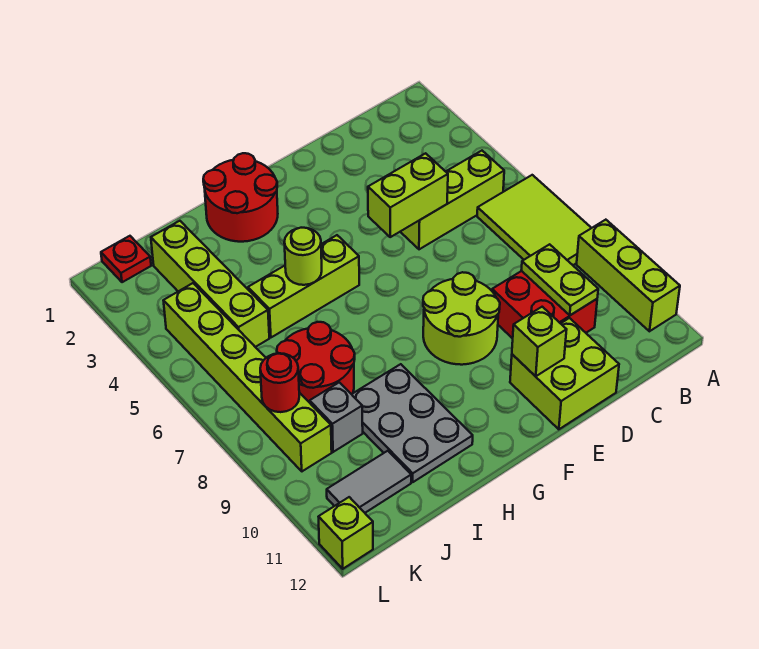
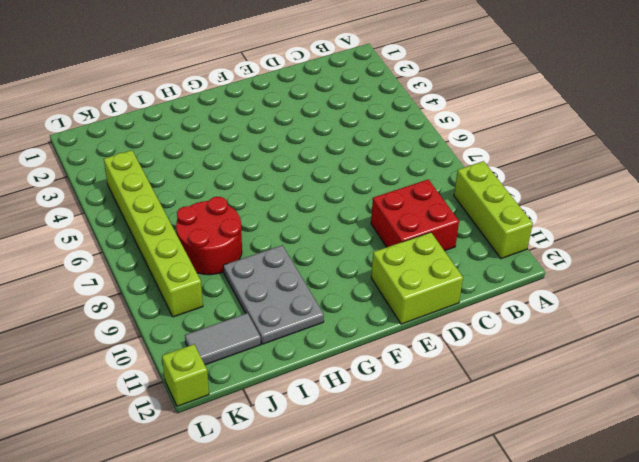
none -> lime tile A6:B8 level 1
none -> lime brick B5:D5 level 1
none -> lime round brick E8:F9 level 1

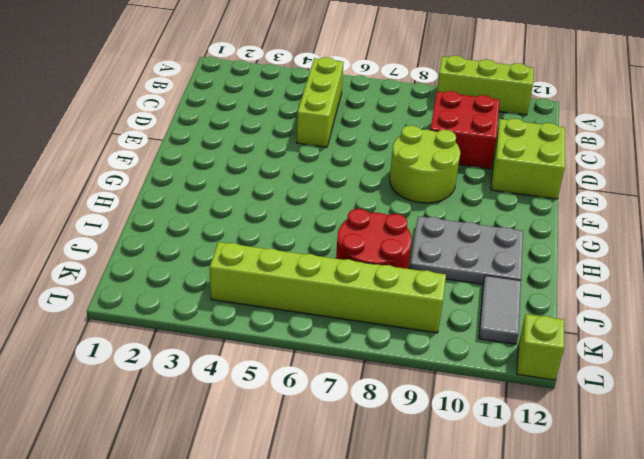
none -> lime tile A6:B8 level 1
none -> red round brick G1:H2 level 1
none -> lime brick G5:I5 level 1

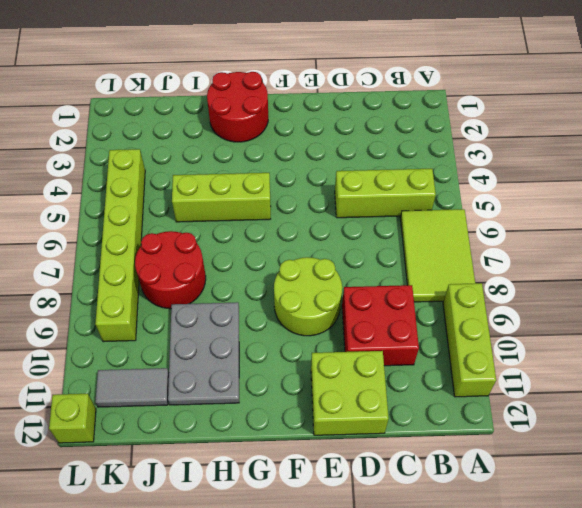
none -> lime brick J2:J5 level 1
none -> grey brick J9 level 1
none -> red plate K1 level 1

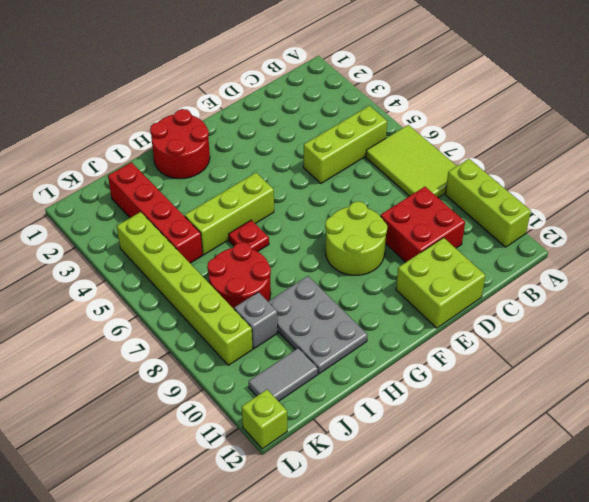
red plate H6 level 1 -> red plate K1 level 1
red brick J2:J5 level 1 -> lime brick J2:J5 level 1
none -> lime plate C9:C10 level 2
none -> lime brick D5:E5 level 2
none -> lime brick E11 level 2

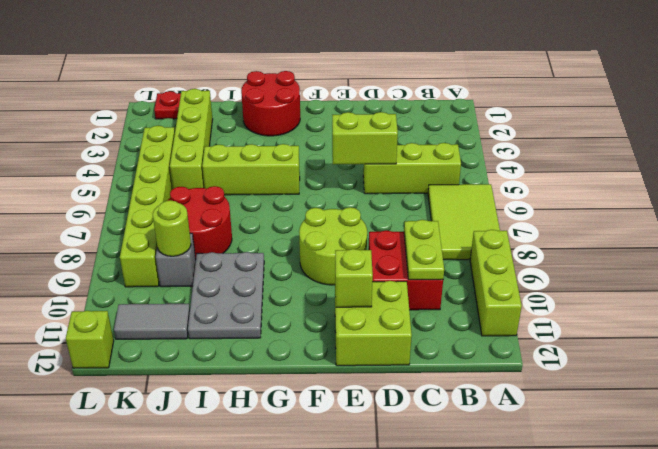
lime round brick J9 level 2 -> lime round brick H5 level 2
none -> red round brick K8 level 2

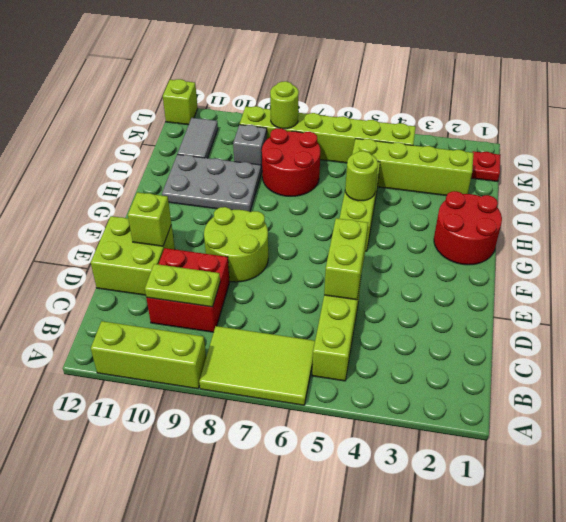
lime round brick K8 level 2 -> red round brick K8 level 2

